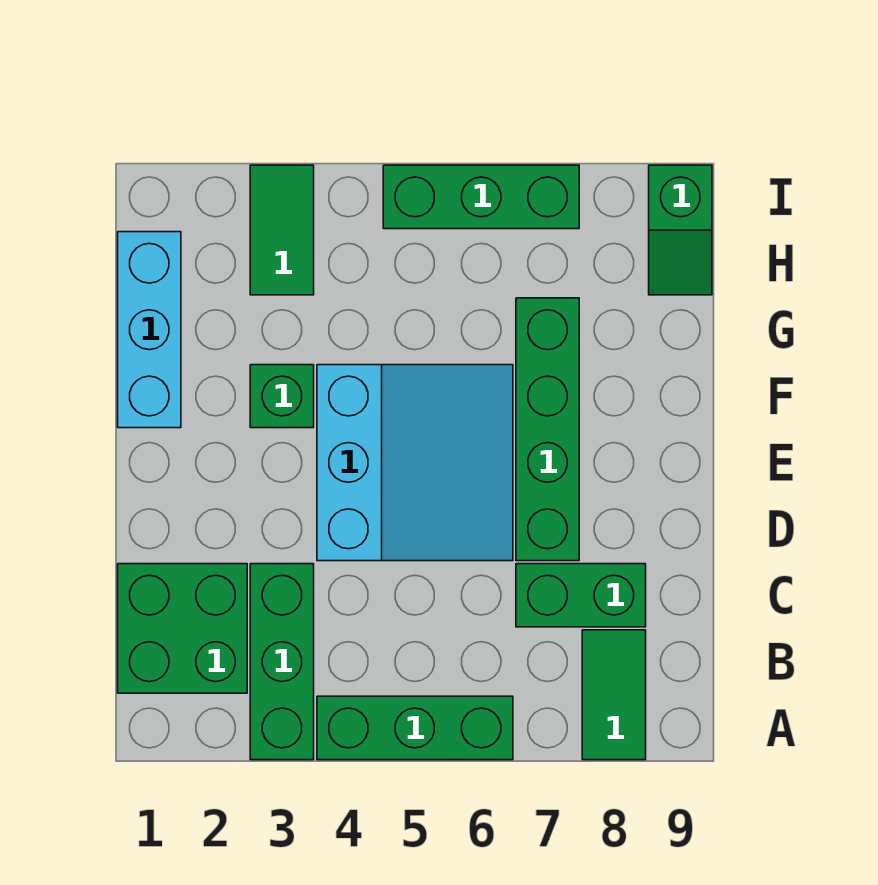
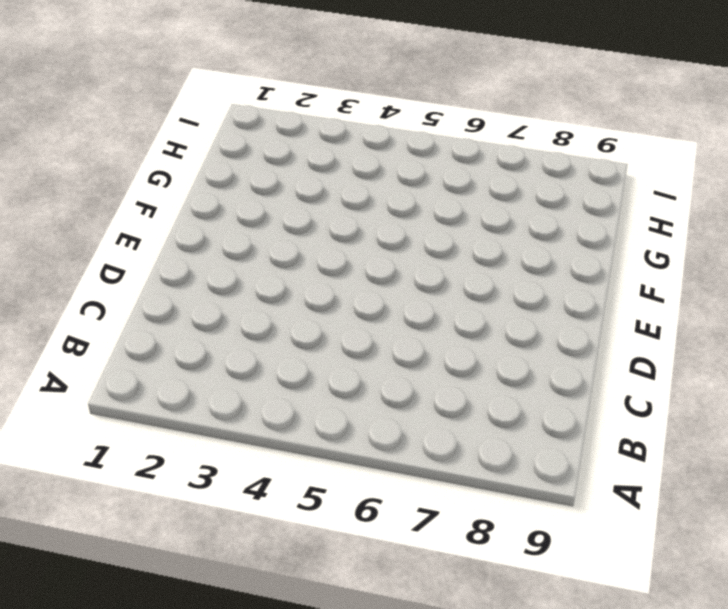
none -> green brick A3:C3 level 1
none -> green brick A4:A6 level 1
none -> green tile A8:B8 level 1

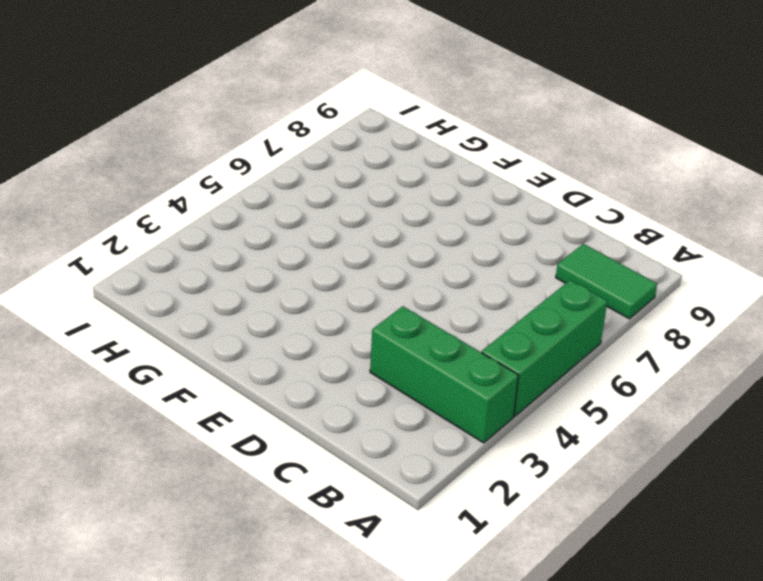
none -> green brick B1:C2 level 1
none -> green brick C7:C8 level 1
none -> cyan slope D4:F6 level 1 top 4

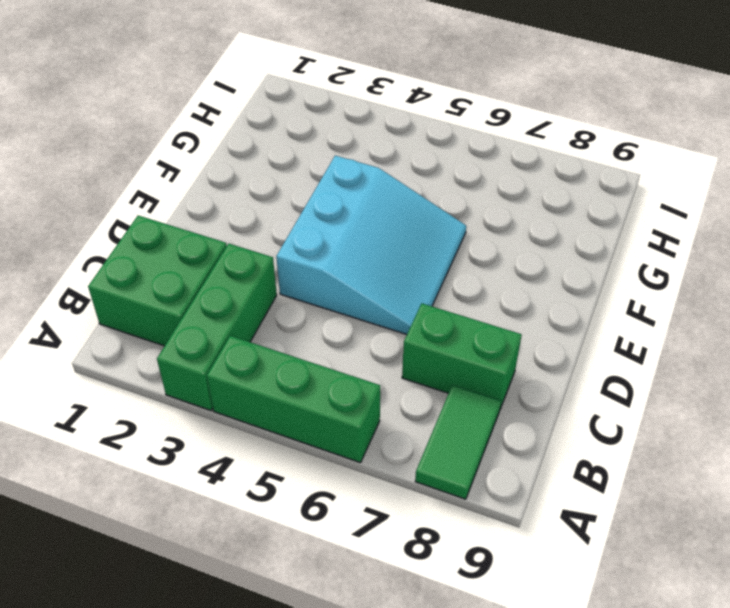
none -> green brick D7:G7 level 1
none -> cyan brick F1:H1 level 1
none -> green brick F3 level 1

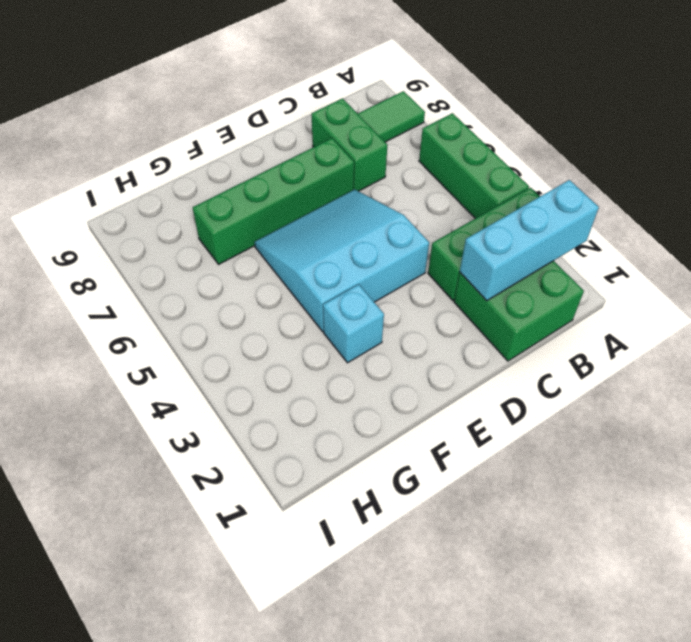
cyan brick A2:C2 level 2 -> cyan brick F1:H1 level 1
cyan brick F3 level 1 -> green brick F3 level 1
none -> green tile H3:I3 level 1
none -> green slope H9:I9 level 1 top I
none -> green brick I5:I7 level 1

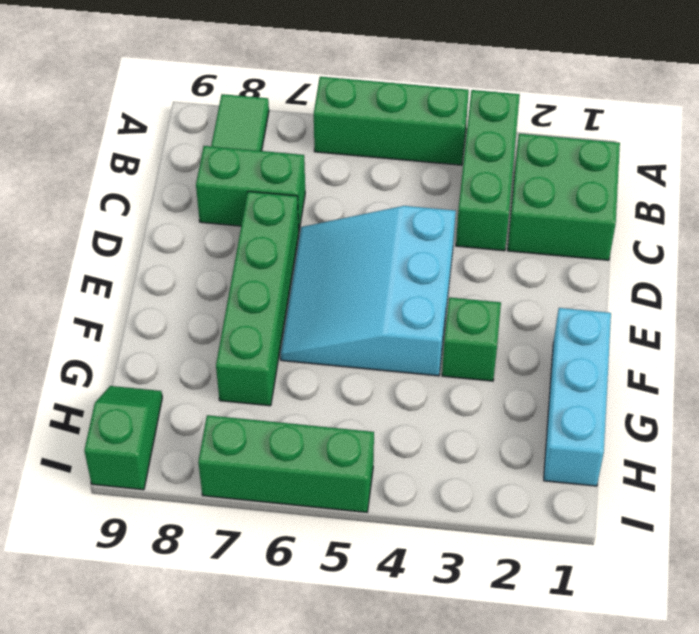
none -> green tile H3:I3 level 1

